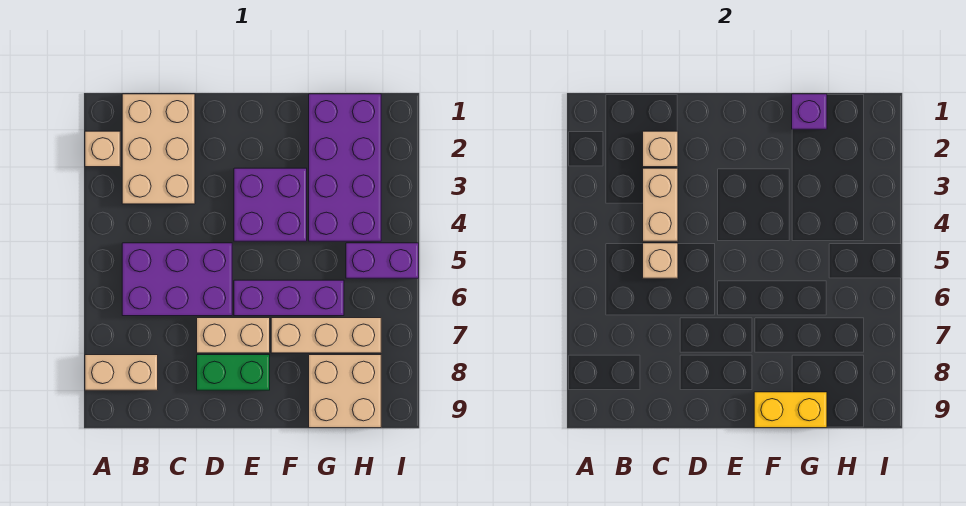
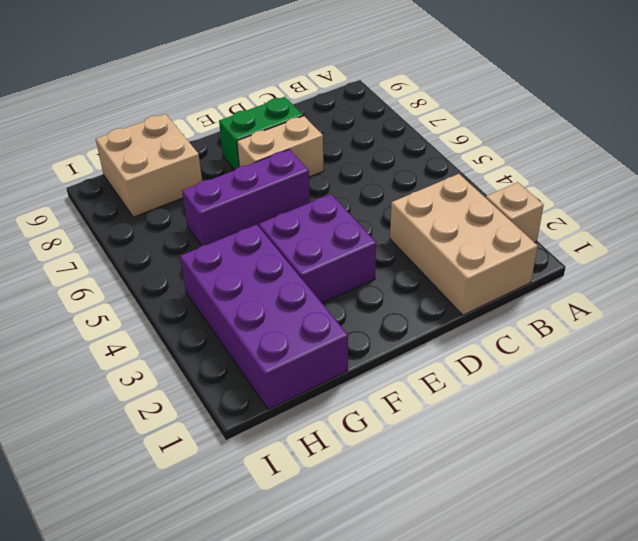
none -> tan brick A8:B8 level 1
none -> purple brick B5:D6 level 1
none -> tan brick F7:H7 level 1

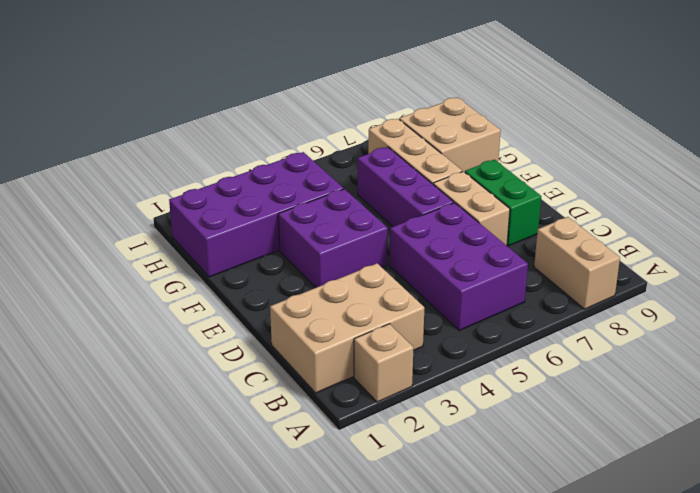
none -> purple brick H5:I5 level 1
none -> tan brick C2 level 2
none -> tan brick C3:C4 level 2

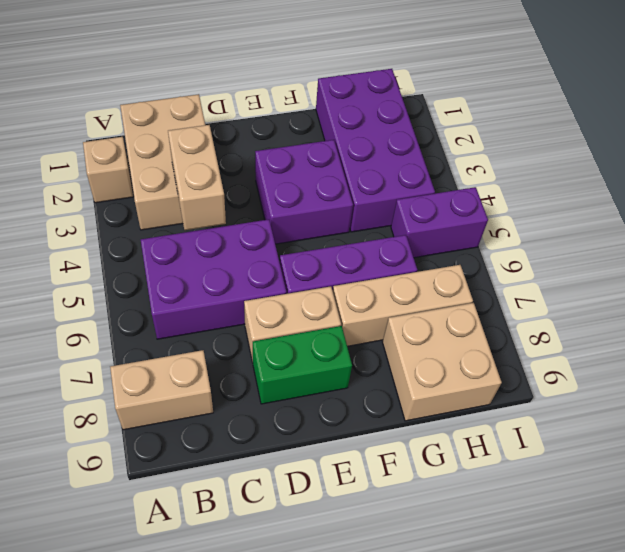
none -> tan brick C2 level 2
none -> tan brick C5 level 2
none -> yellow brick F9:G9 level 2

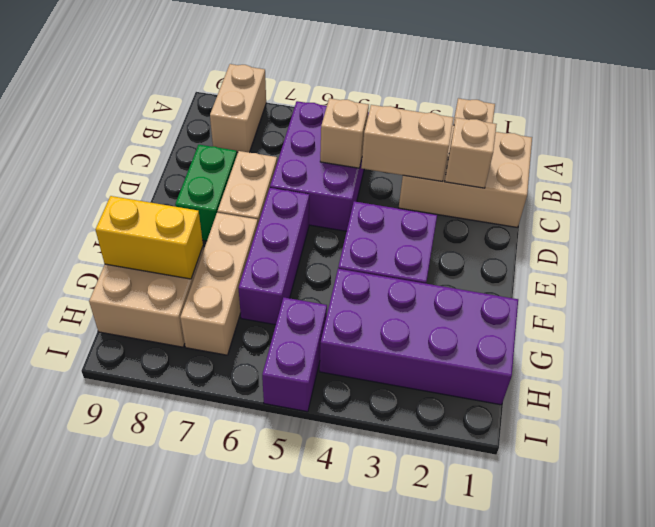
yellow brick G8:G9 level 2 -> yellow brick F9:G9 level 2
none -> purple brick G1 level 2

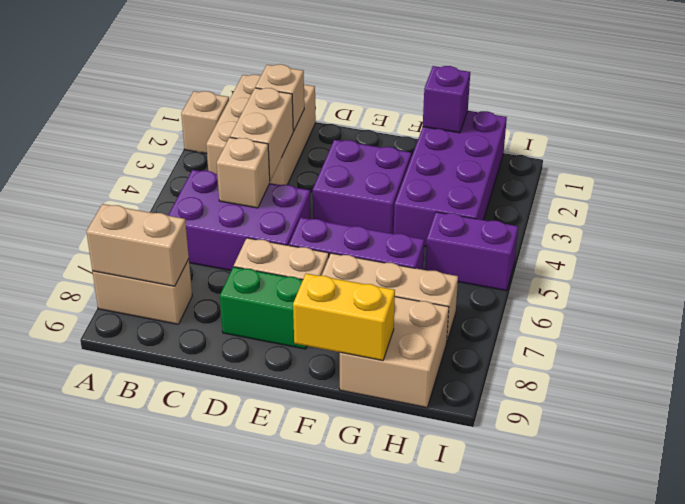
tan brick A8:B8 level 2 -> none

